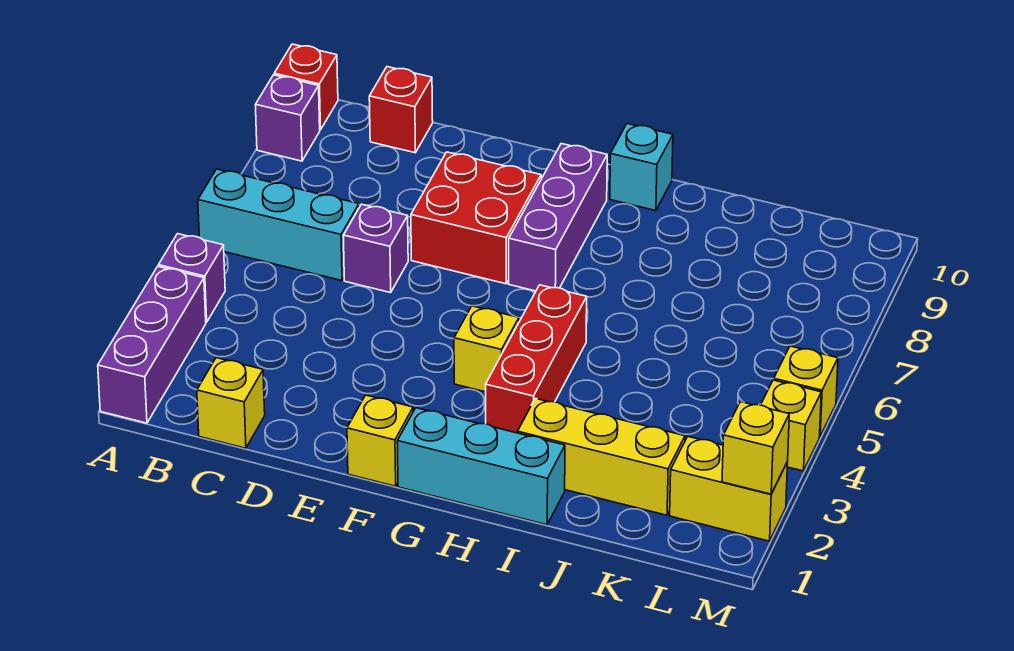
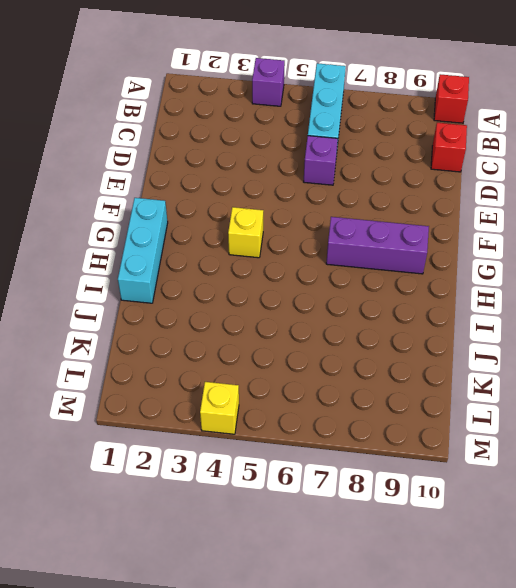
none -> purple brick A1:A3 level 1
none -> purple brick A9 level 1
none -> yellow brick C1 level 1

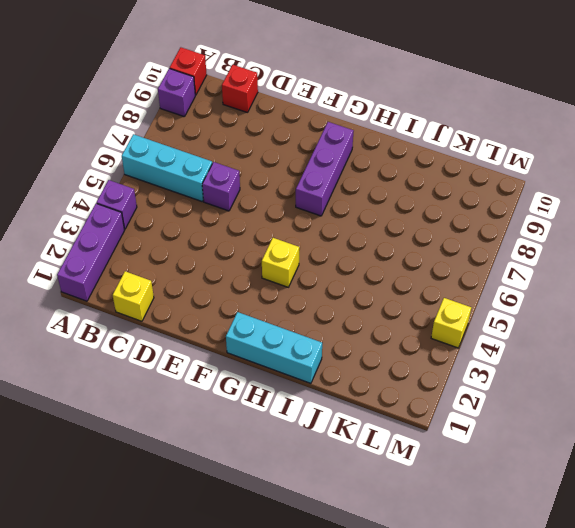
none -> red brick E7:F8 level 1
none -> yellow brick F1 level 1
none -> red brick H3:H5 level 1

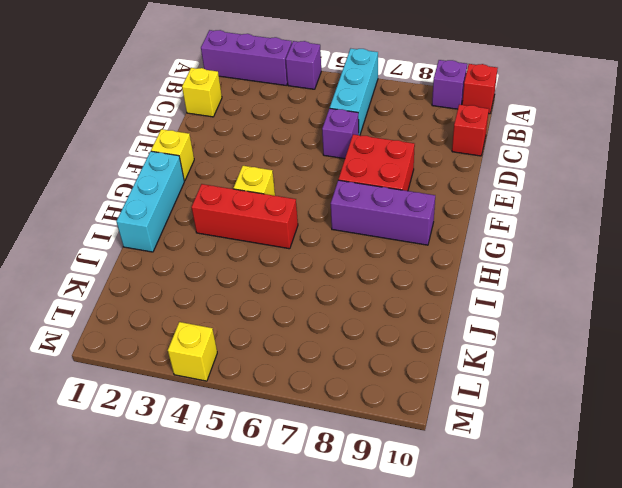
none -> cyan brick H10 level 1
none -> yellow brick I2:K2 level 1
none -> yellow brick L2:M2 level 1

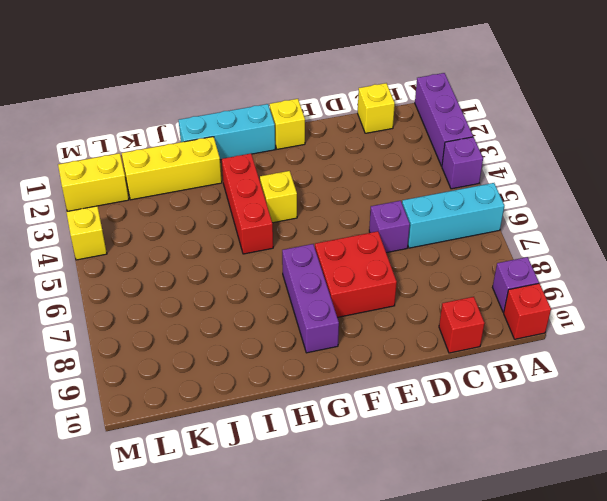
none -> cyan brick H10 level 1
none -> yellow brick M5 level 1
none -> yellow brick M2 level 2

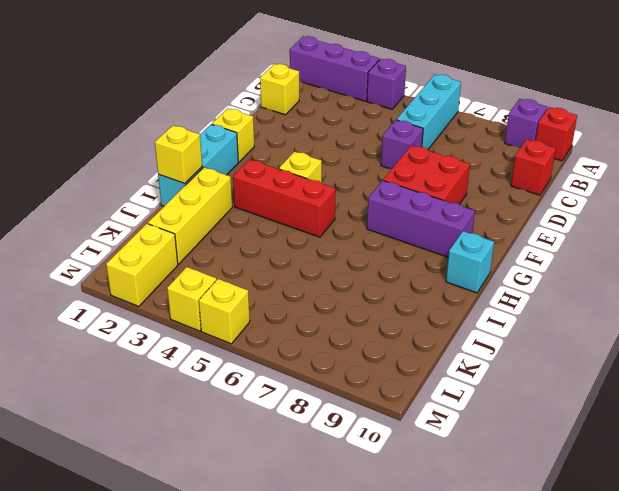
yellow brick I1 level 2 -> yellow brick M2 level 2

